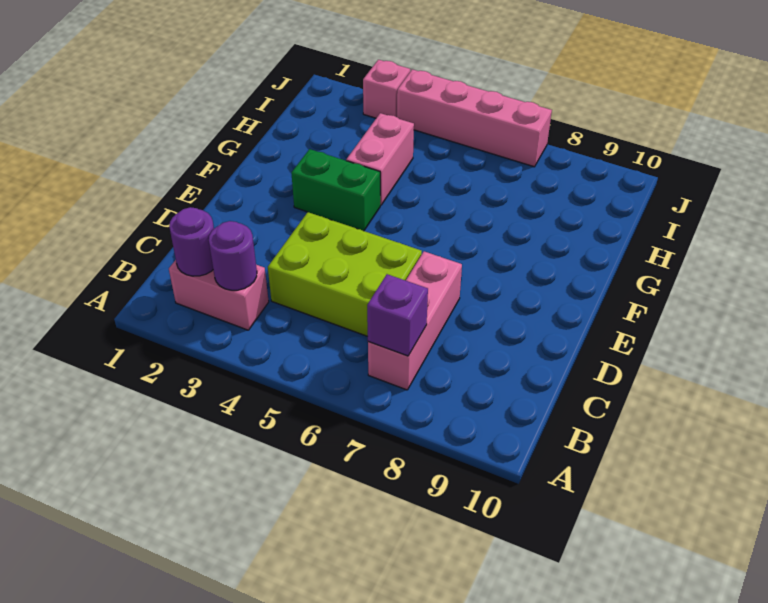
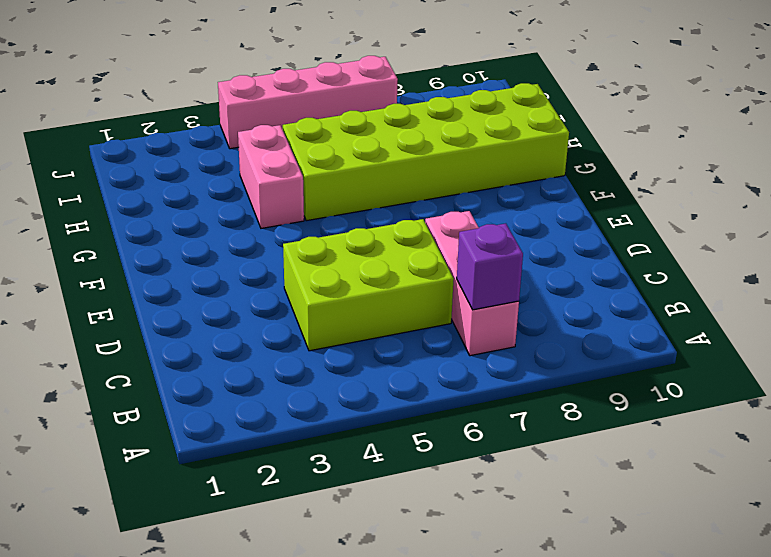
lime brick G5:H10 level 1 -> none
none -> pink brick B2:B3 level 1
none -> green brick F3:F4 level 1

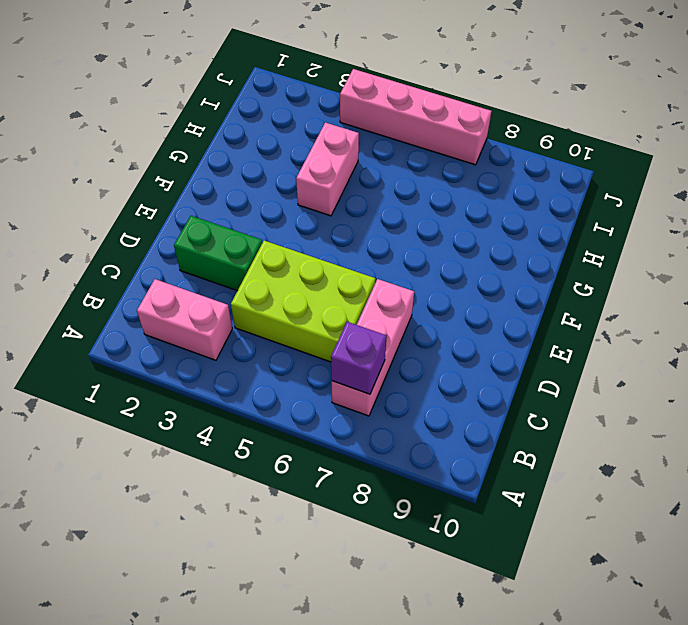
green brick D2:D3 level 1 -> green brick F3:F4 level 1
none -> pink brick J3 level 1
none -> purple round brick B2 level 2

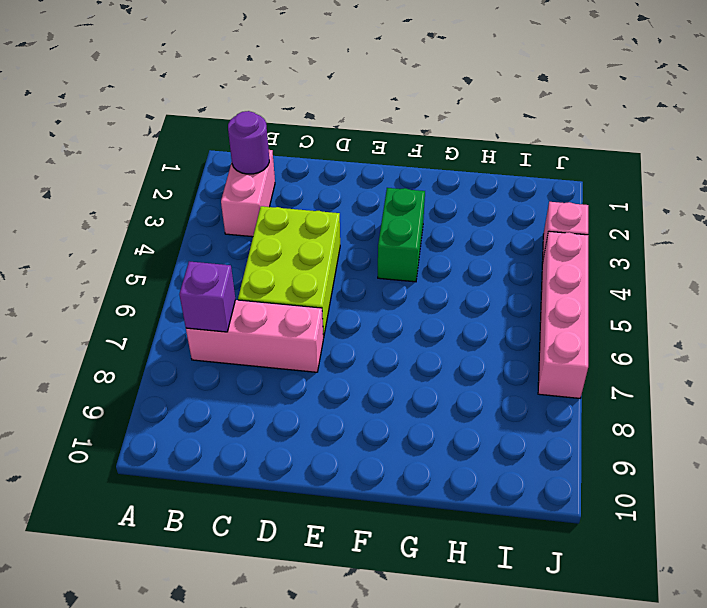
none -> pink brick G4:H4 level 1
none -> purple round brick B3 level 2

